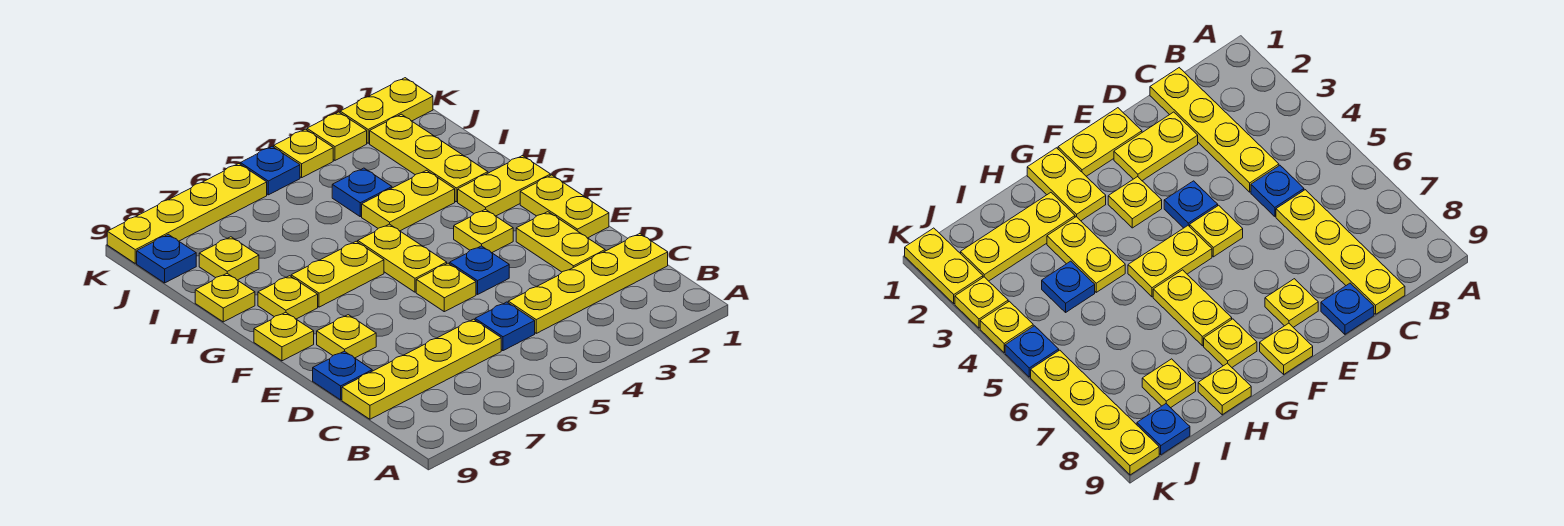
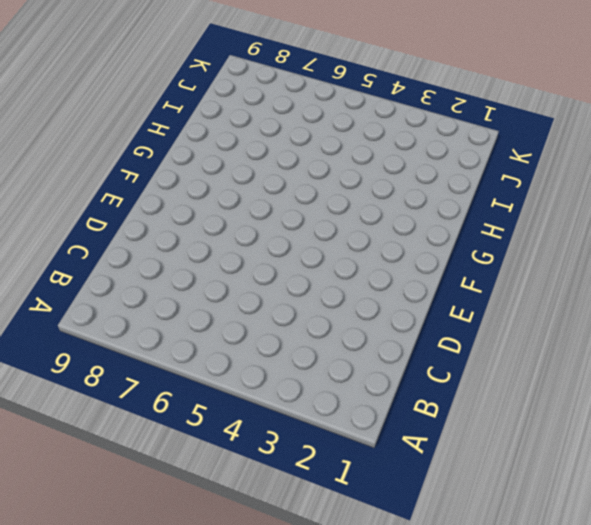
none -> yellow plate C1:C4 level 1
none -> blue plate C5 level 1
none -> yellow plate C6:C9 level 1

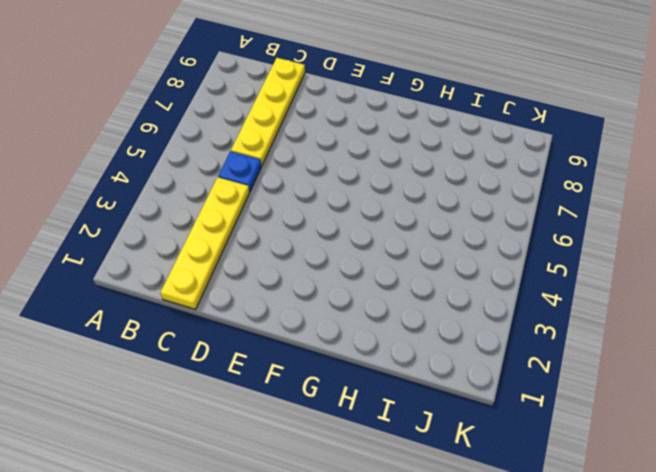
none -> yellow plate D2:E2 level 1
none -> blue plate D9 level 1
none -> yellow plate E1:F1 level 1

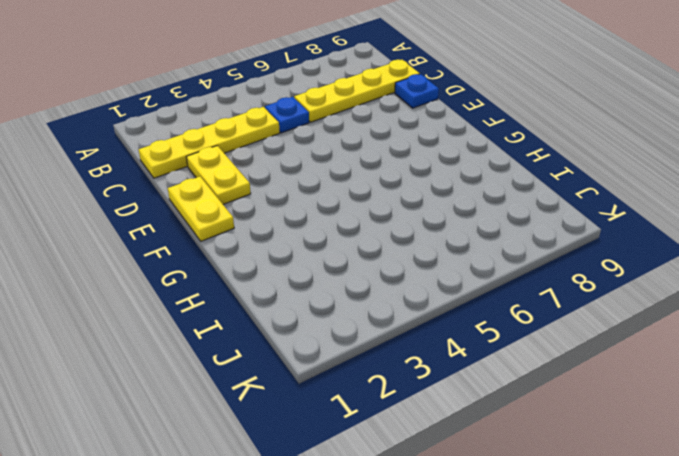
none -> blue plate E4 level 1
none -> yellow plate E5 level 1
none -> yellow plate E8 level 1

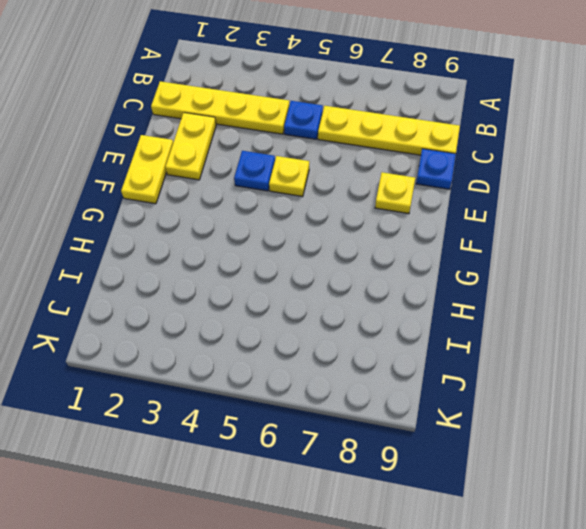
none -> yellow plate F3 level 1
none -> yellow plate F5:G5 level 1
none -> yellow plate F9 level 1

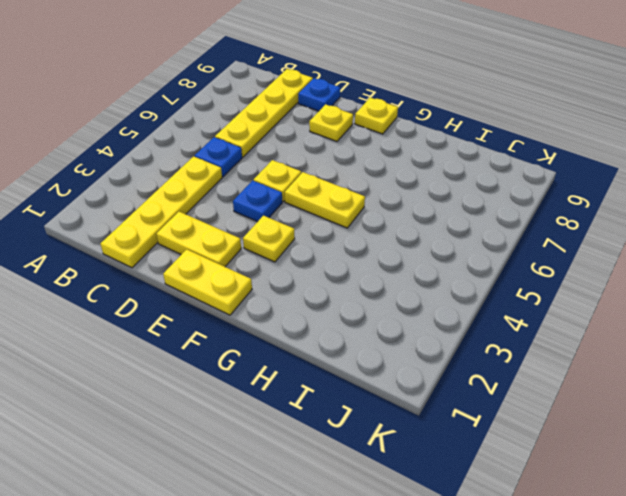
none -> yellow plate G1:G2 level 1
none -> yellow plate G6:G7 level 1
none -> yellow plate G8 level 1

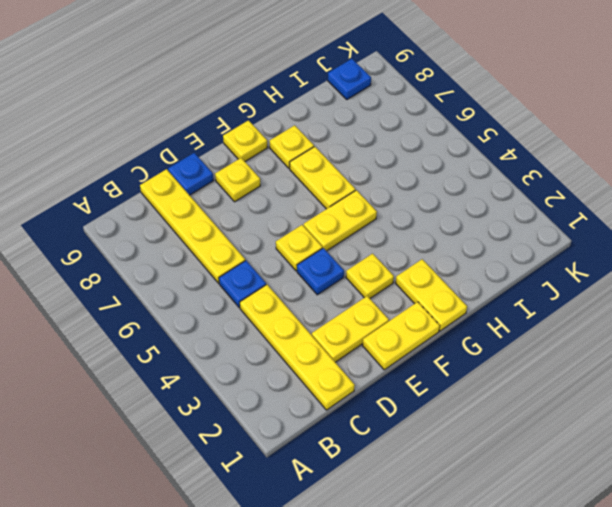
none -> yellow plate H2:J2 level 1
none -> yellow plate H3:H4 level 1
none -> yellow plate H9 level 1

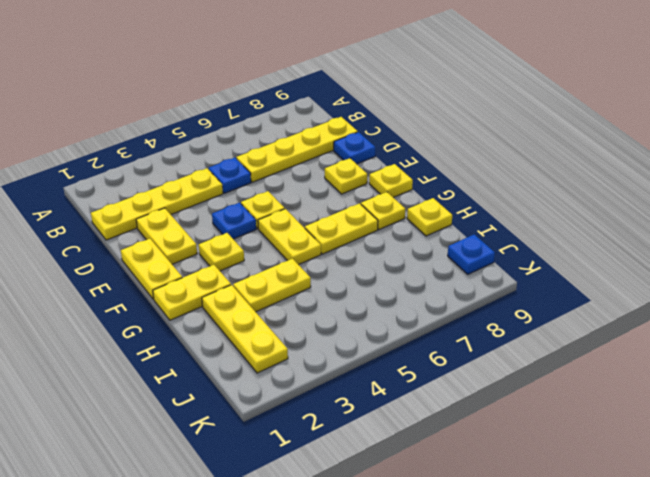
none -> blue plate I4 level 1
none -> yellow plate I8 level 1
none -> yellow plate K1:K2 level 1

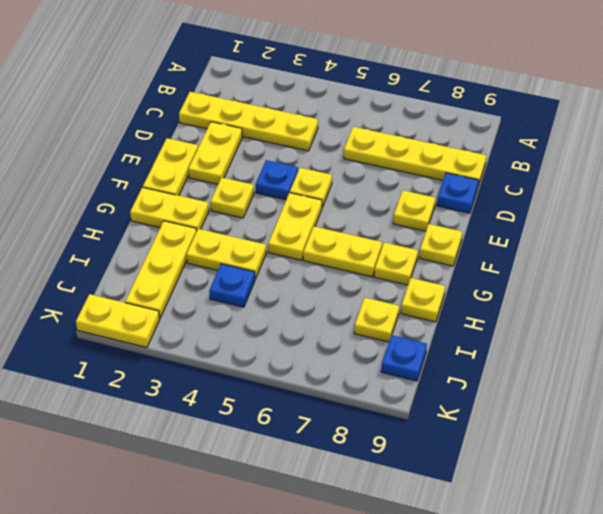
none -> blue plate C5 level 1
none -> yellow plate K3 level 1
none -> yellow plate K4 level 1

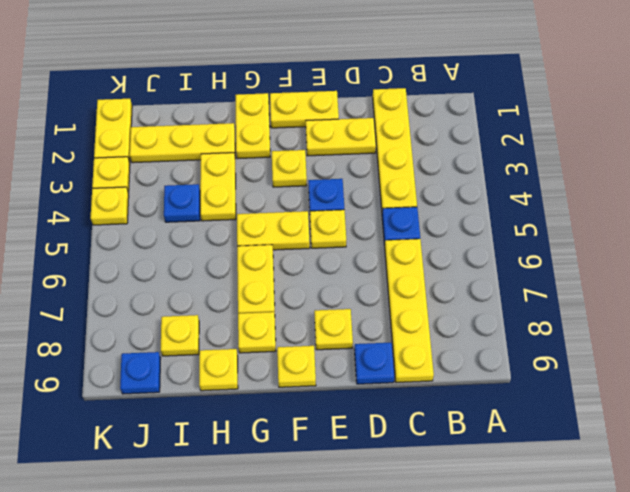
none -> blue plate K5 level 1
none -> yellow plate K6:K9 level 1

